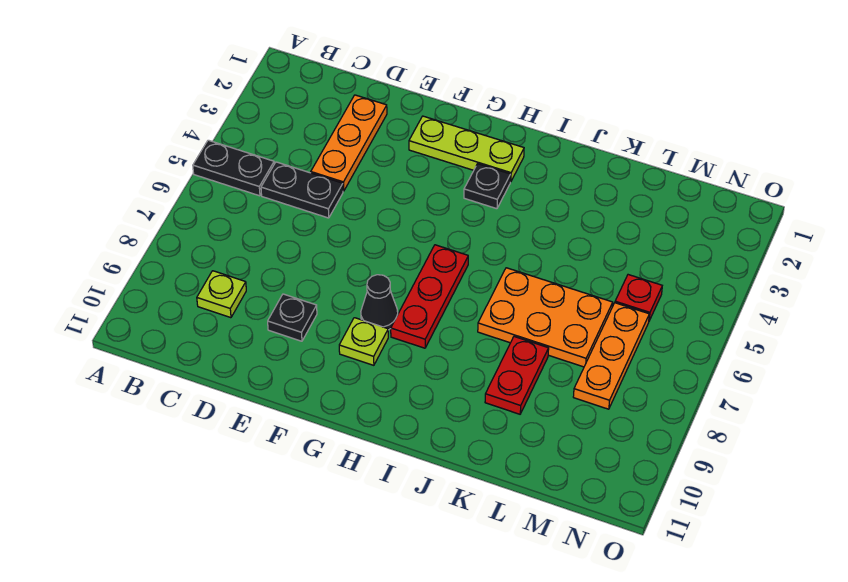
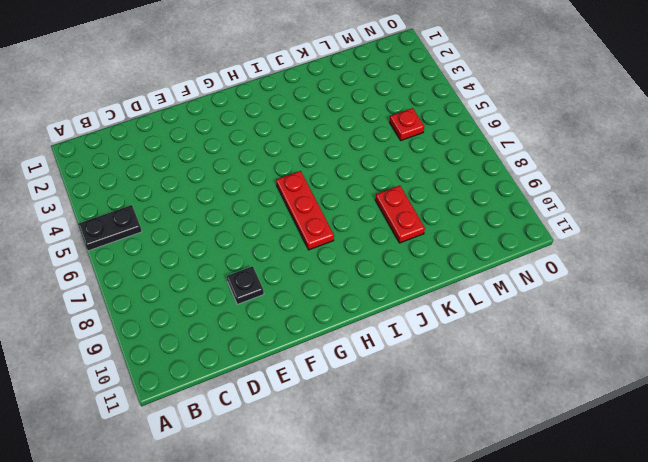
none -> black plate C5:D5 level 1
none -> lime plate C9 level 1
none -> orange plate D2:D4 level 1

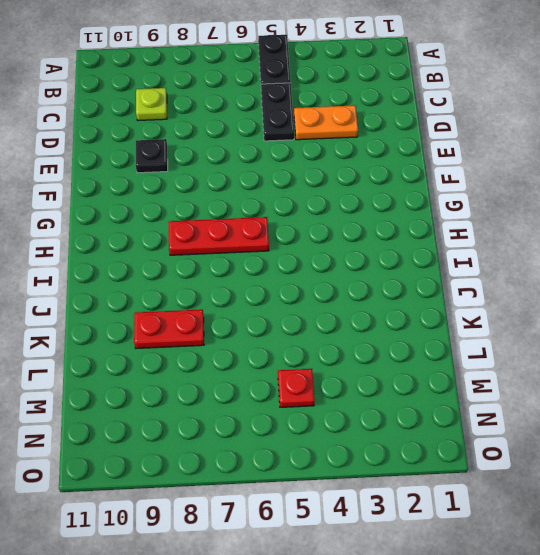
orange plate D3:D4 level 1 -> orange plate D2:D4 level 1
none -> lime plate F2:H2 level 1
none -> black cone G8 level 1
none -> lime plate G9 level 1

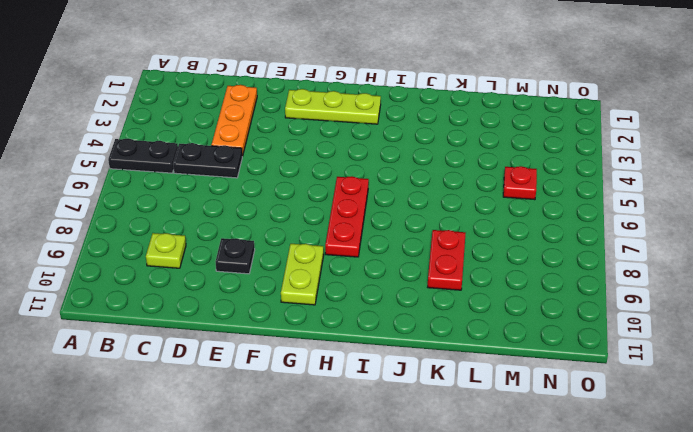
lime plate G9:G10 level 1 -> lime plate G9 level 1
none -> black cone G8 level 1
none -> black plate H3 level 1
none -> orange plate J6:L7 level 1

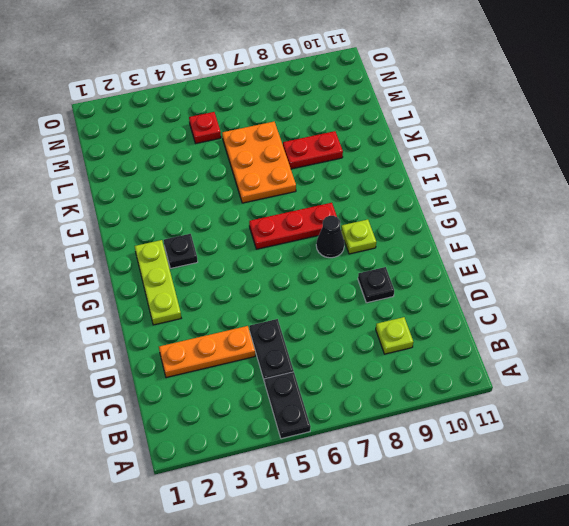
none -> orange plate M6:M8 level 1

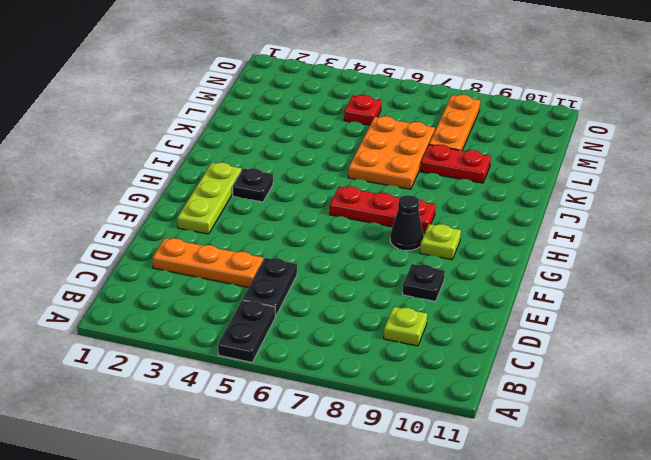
orange plate L8:N8 level 1 -> orange plate M6:M8 level 1

